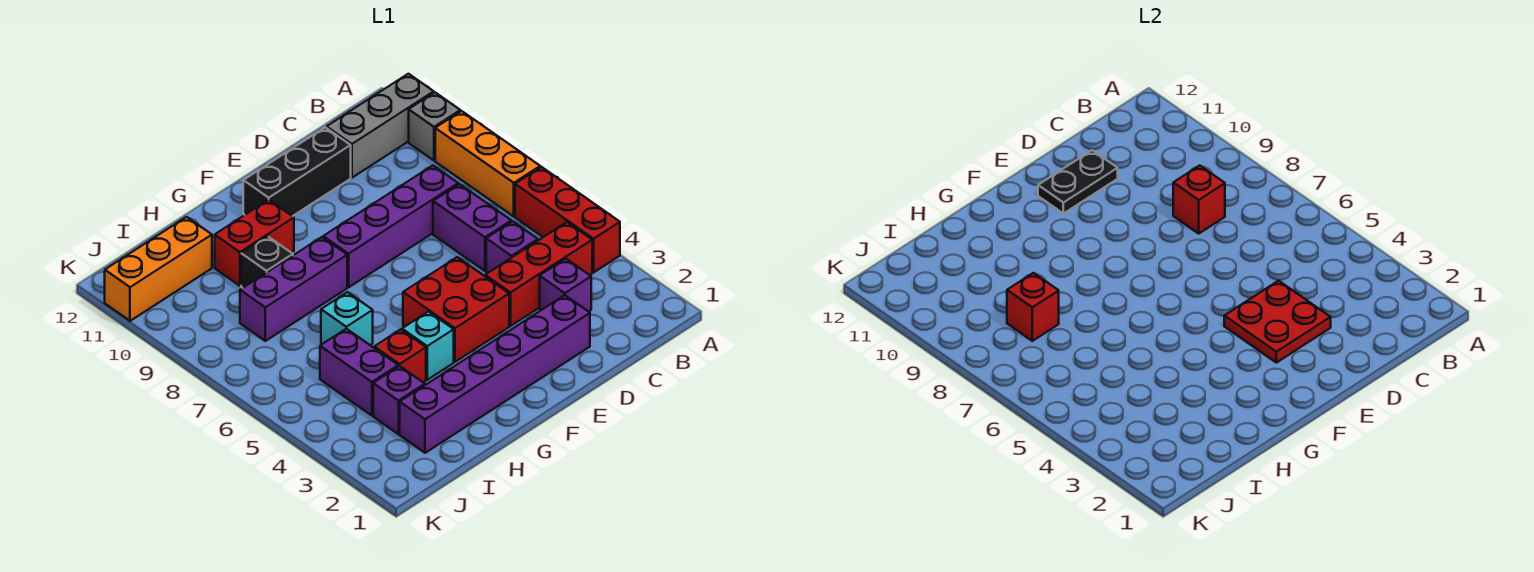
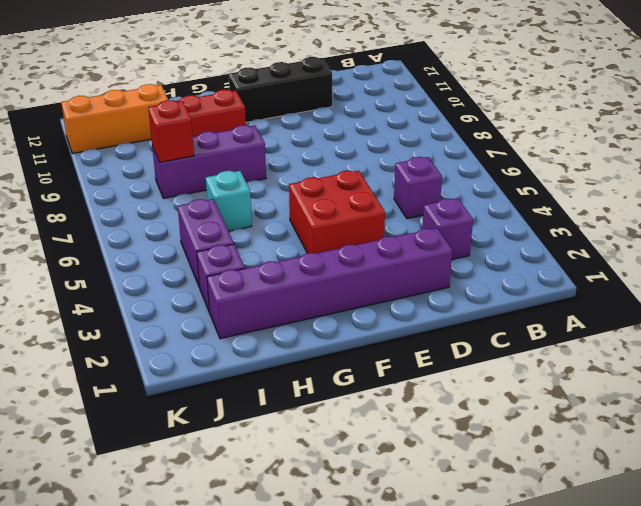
none -> red brick A4:A6 level 1
none -> orange brick A7:A9 level 1
none -> grey brick A10 level 1

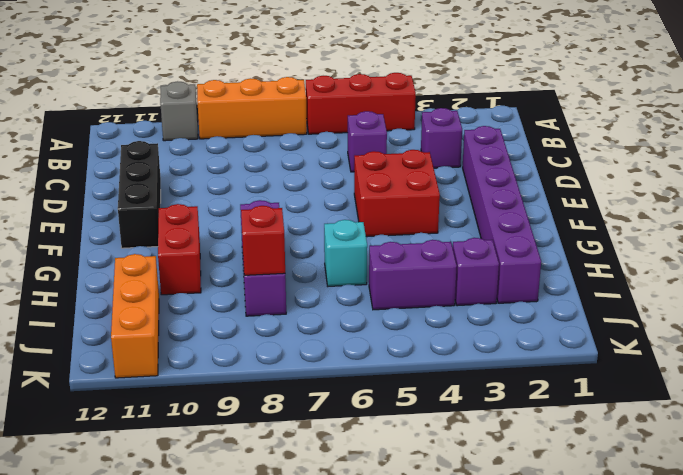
none -> grey brick A11:C11 level 1
none -> red brick B4:D4 level 1
none -> purple brick C6:C7 level 1

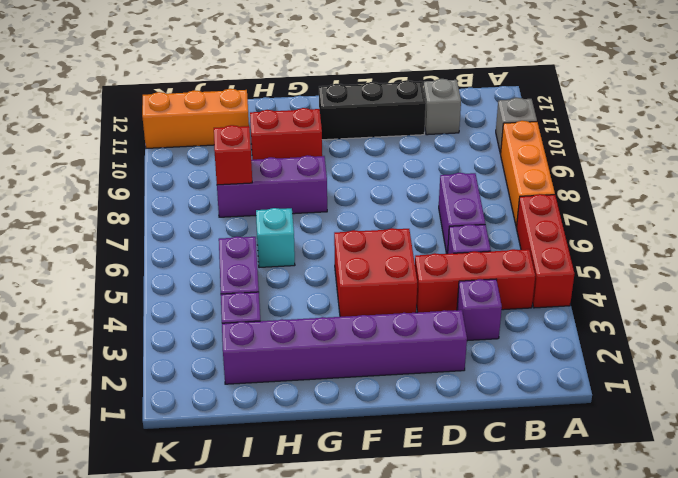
grey brick C11 level 1 -> grey brick A11:C11 level 1
none -> purple brick C8:F8 level 1
none -> cyan brick G4 level 1
none -> red brick H4 level 1

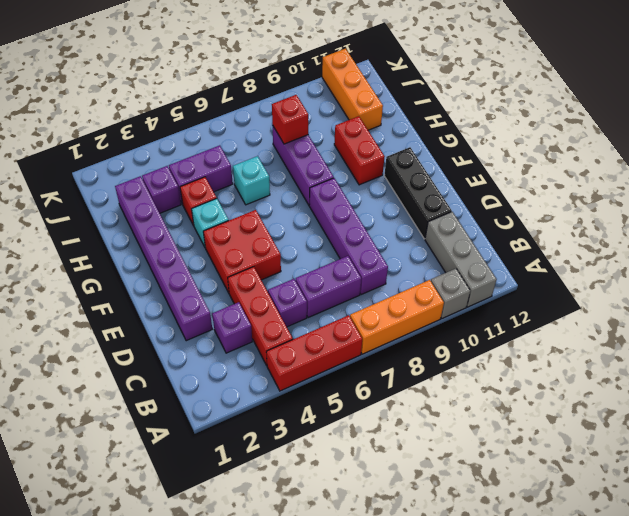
none -> black brick H9 level 1
none -> red brick C8 level 2
none -> red plate D3:E4 level 2

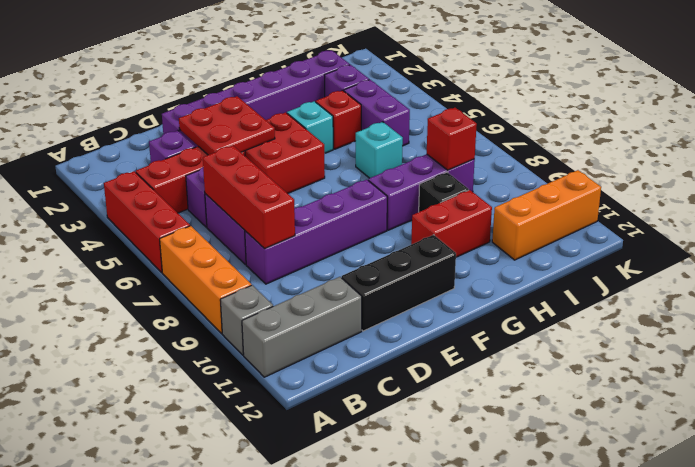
red brick C6:C8 level 2 -> red brick C8 level 2
none -> black plate D11:E11 level 2

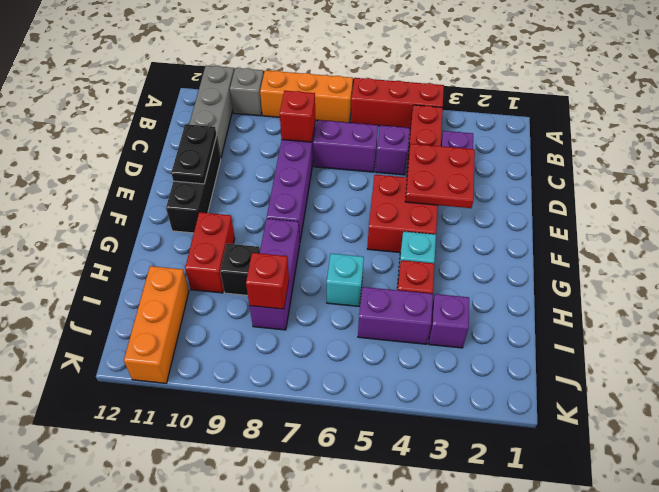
none -> purple brick D2:I2 level 1

